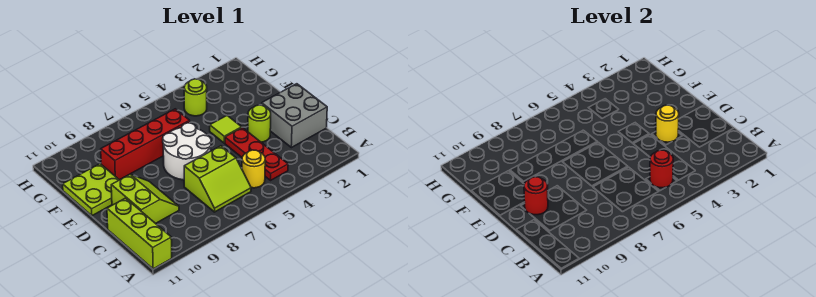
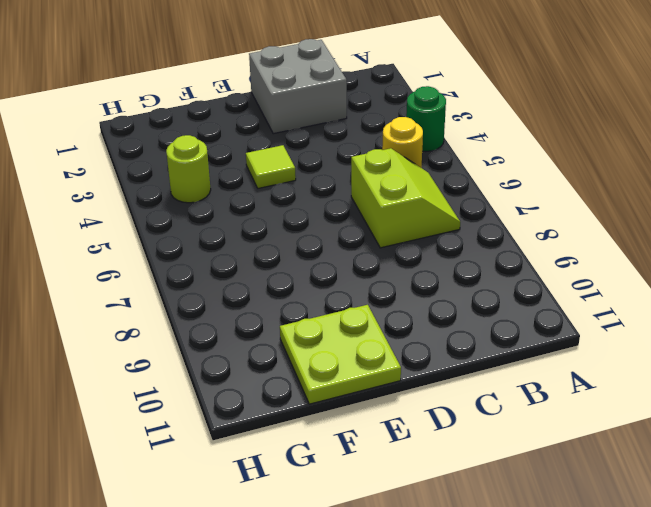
green round brick A4 level 1 -> none
none -> lime brick A11:C11 level 1
none -> red plate B4:D4 level 1
none -> lime slope C9:D10 level 1 top 10

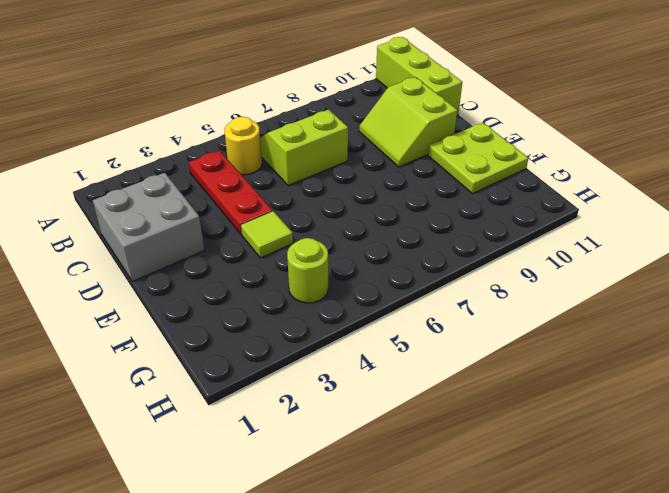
none -> lime round brick D3 level 1
none -> white round brick D6:E7 level 1
none -> red brick F6:F9 level 1

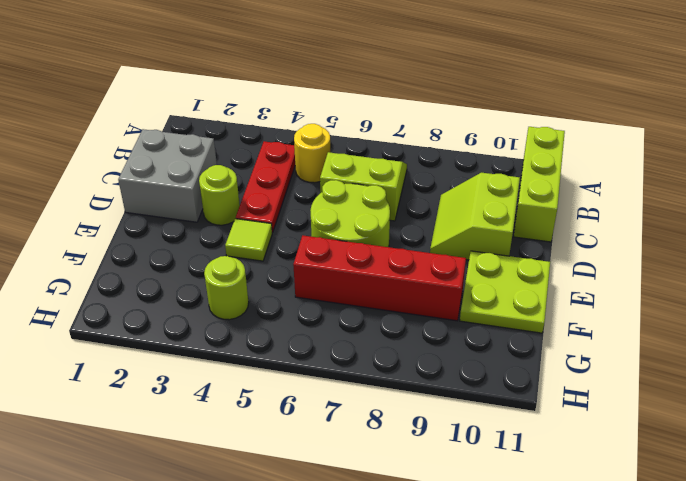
lime round brick D6:E7 level 1 -> white round brick D6:E7 level 1
none -> red round brick B5 level 2
none -> yellow round brick D3 level 2
none -> red round brick D10 level 2

